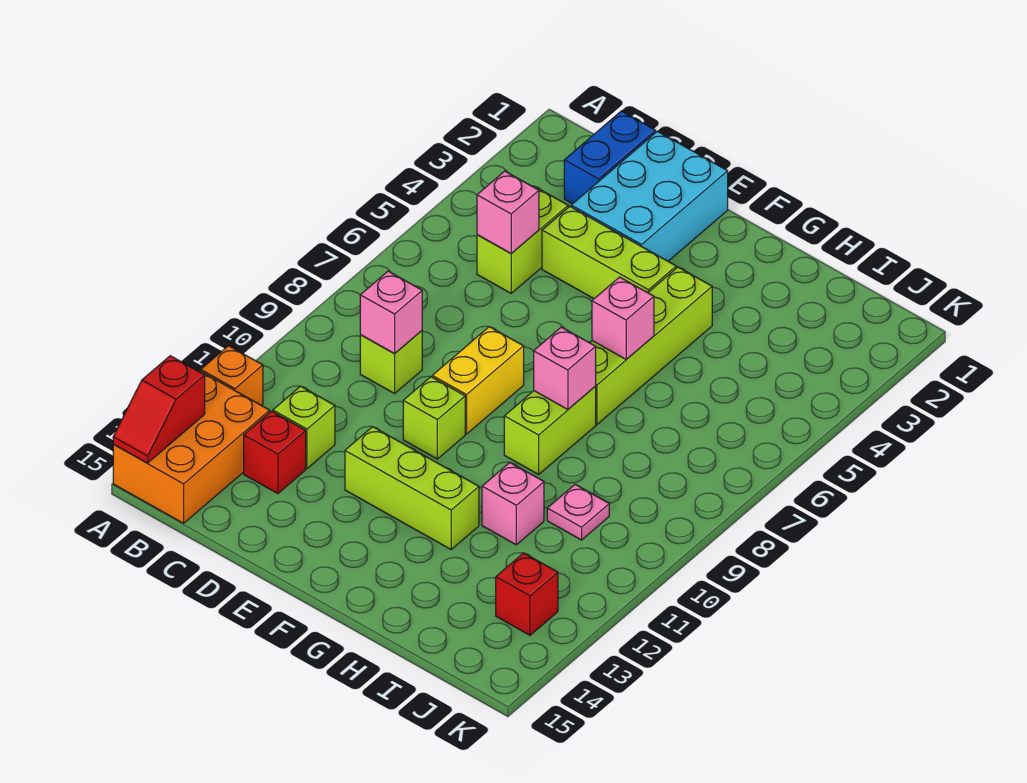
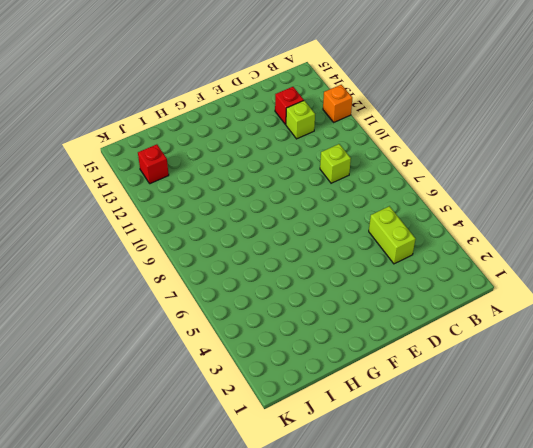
none -> orange brick A13:B15 level 1
none -> blue brick C1:C2 level 1
none -> cyan brick D1:E3 level 1

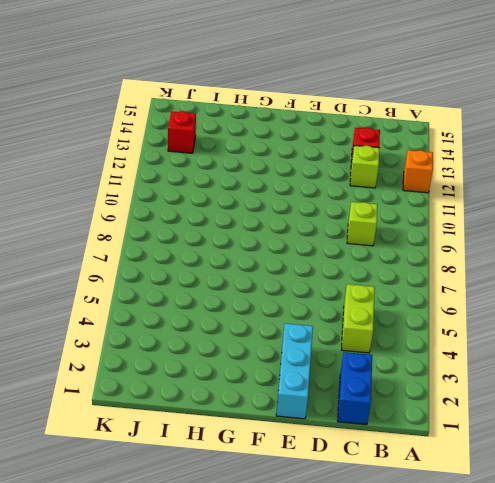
cyan brick E1:E3 level 1 -> cyan brick D1:E3 level 1
none -> orange brick A13:B15 level 1
none -> lime brick D4:F4 level 1
none -> yellow brick E8:E9 level 1

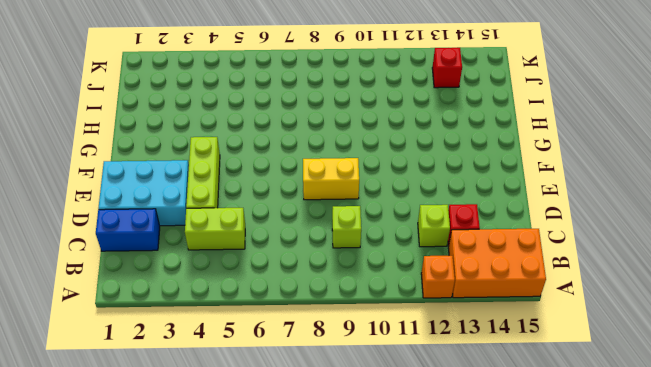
none -> lime brick E10 level 1
none -> lime brick E12:G12 level 1
none -> lime brick G4:G7 level 1

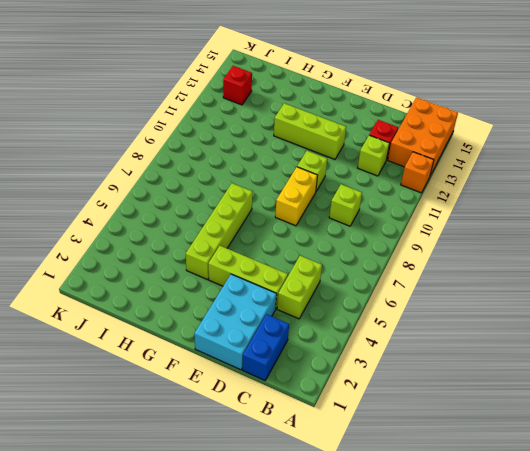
none -> lime brick G8:G9 level 1
none -> pink brick H11 level 1
none -> pink plate I10 level 1

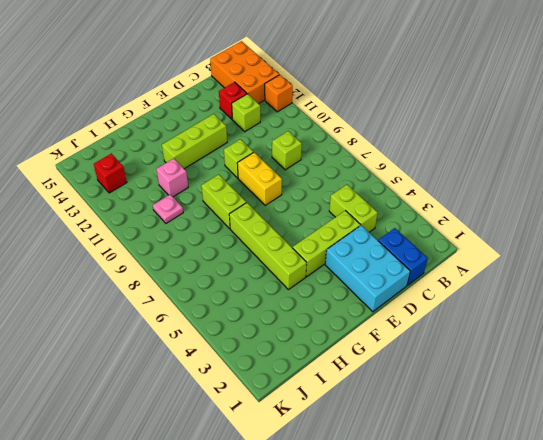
none -> red slope A14:A15 level 2 top 14
none -> pink brick C5 level 2
none -> pink brick C9 level 2

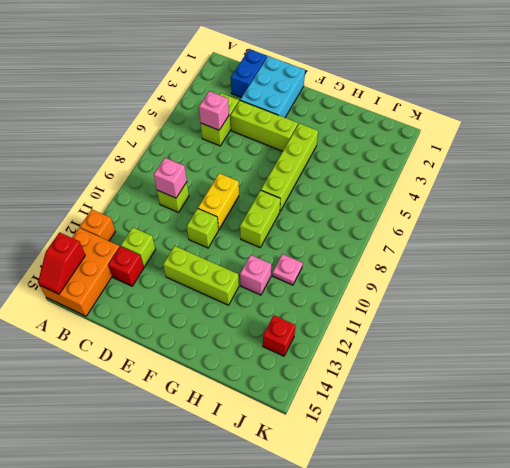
none -> pink brick G6 level 2
none -> pink brick G8 level 2

